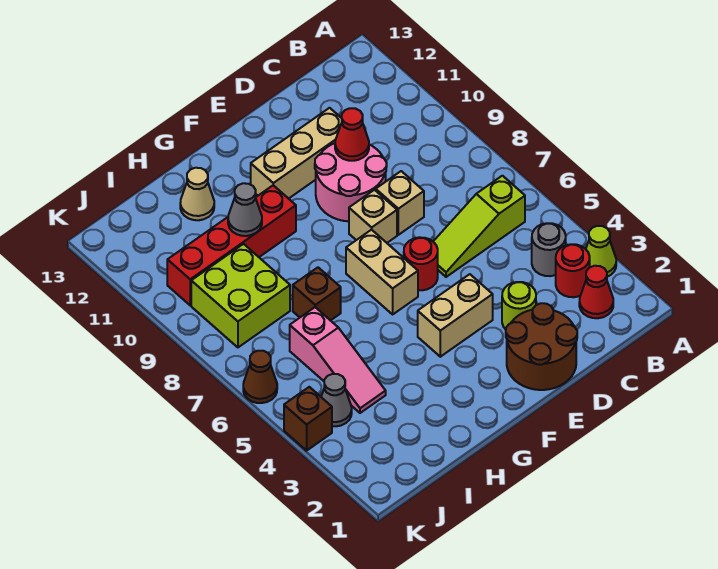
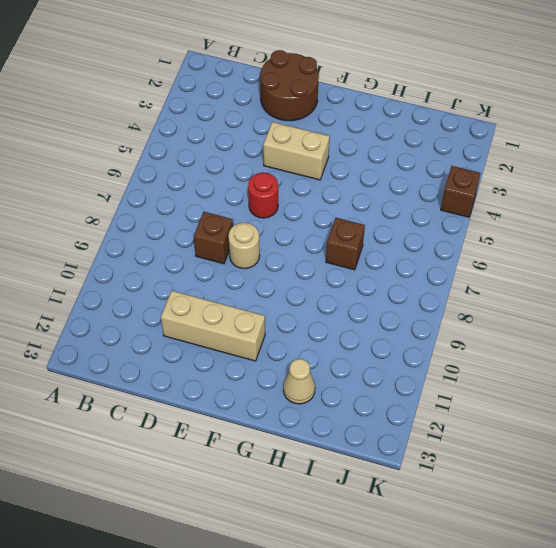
brown brick D8 level 1 -> tan brick D8 level 1
tan round brick E8 level 1 -> tan brick E8 level 1
none -> lime cone A3 level 1
none -> red cone B2 level 1
none -> red round brick B3 level 1

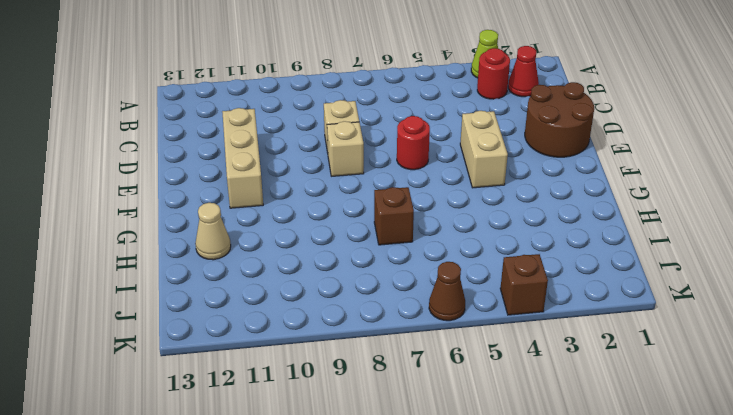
none -> grey round brick B4 level 1
none -> lime slope B6:D6 level 1 top B
none -> lime round brick D3 level 1

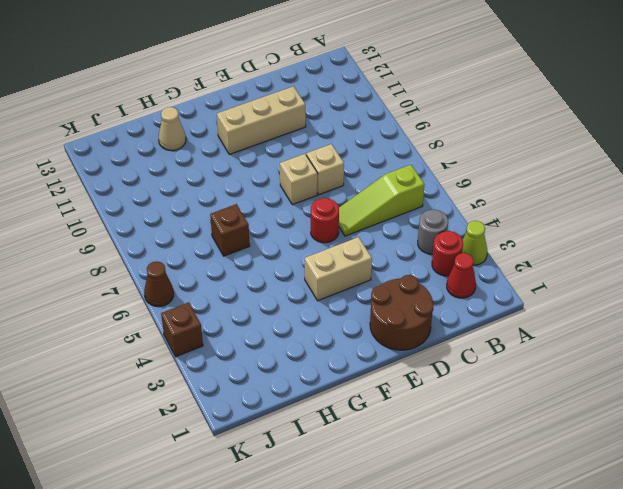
none -> lime round brick D3 level 1
none -> pink round brick D9:E10 level 1
none -> tan brick F6:F7 level 1

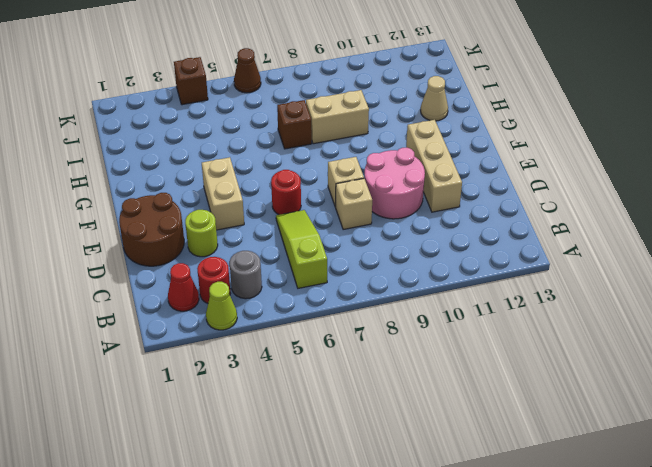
tan brick H8:H9 level 1 -> tan brick F6:F7 level 1
none -> red brick G10:J10 level 1
none -> pink slope I4:I6 level 1 top 6
none -> lime brick I8:J9 level 1

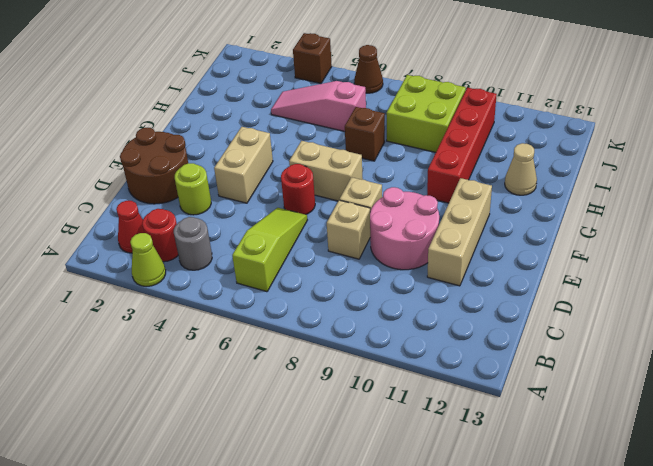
none -> grey cone J4 level 1
none -> red cone D10 level 2
none -> grey cone H10 level 2

